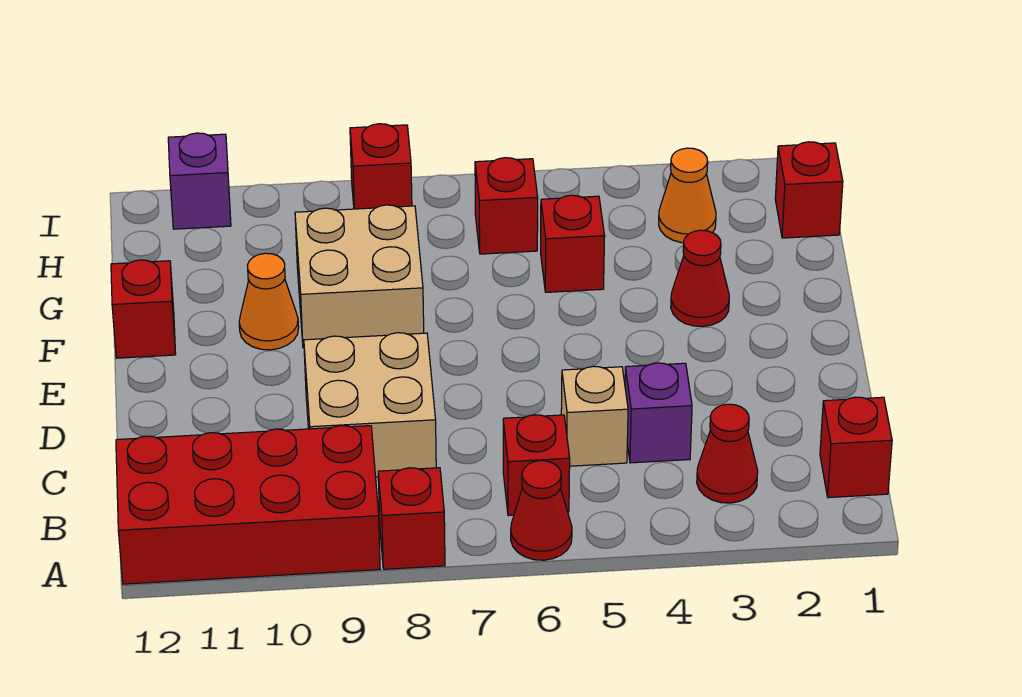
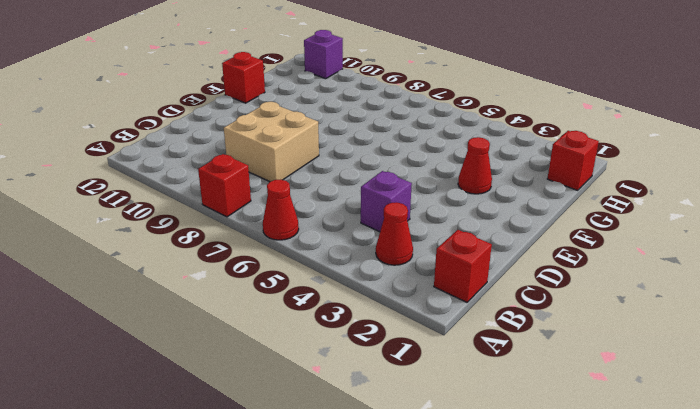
none -> red brick A9:B12 level 1
none -> red brick B6 level 1
none -> tan brick C5 level 1

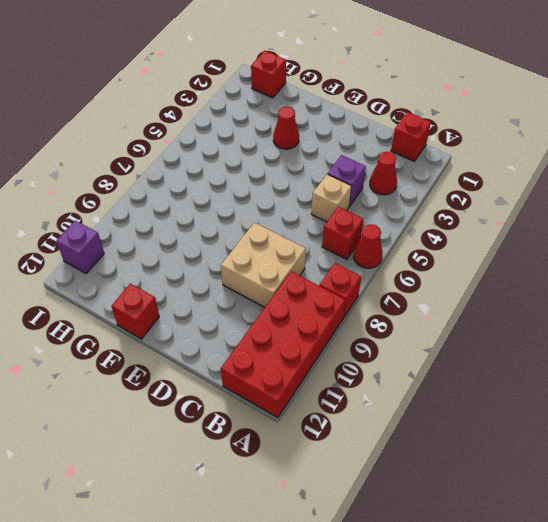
none -> tan brick F8:G9 level 1
none -> orange cone F10 level 1
none -> red brick G5 level 1

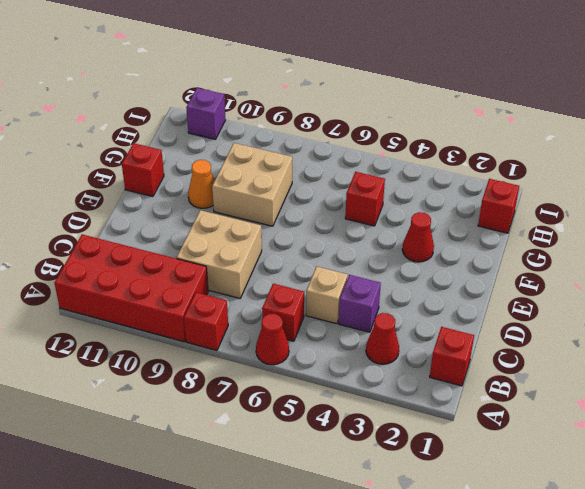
none -> orange cone H3 level 1
none -> red brick H6 level 1
none -> red brick I8 level 1

